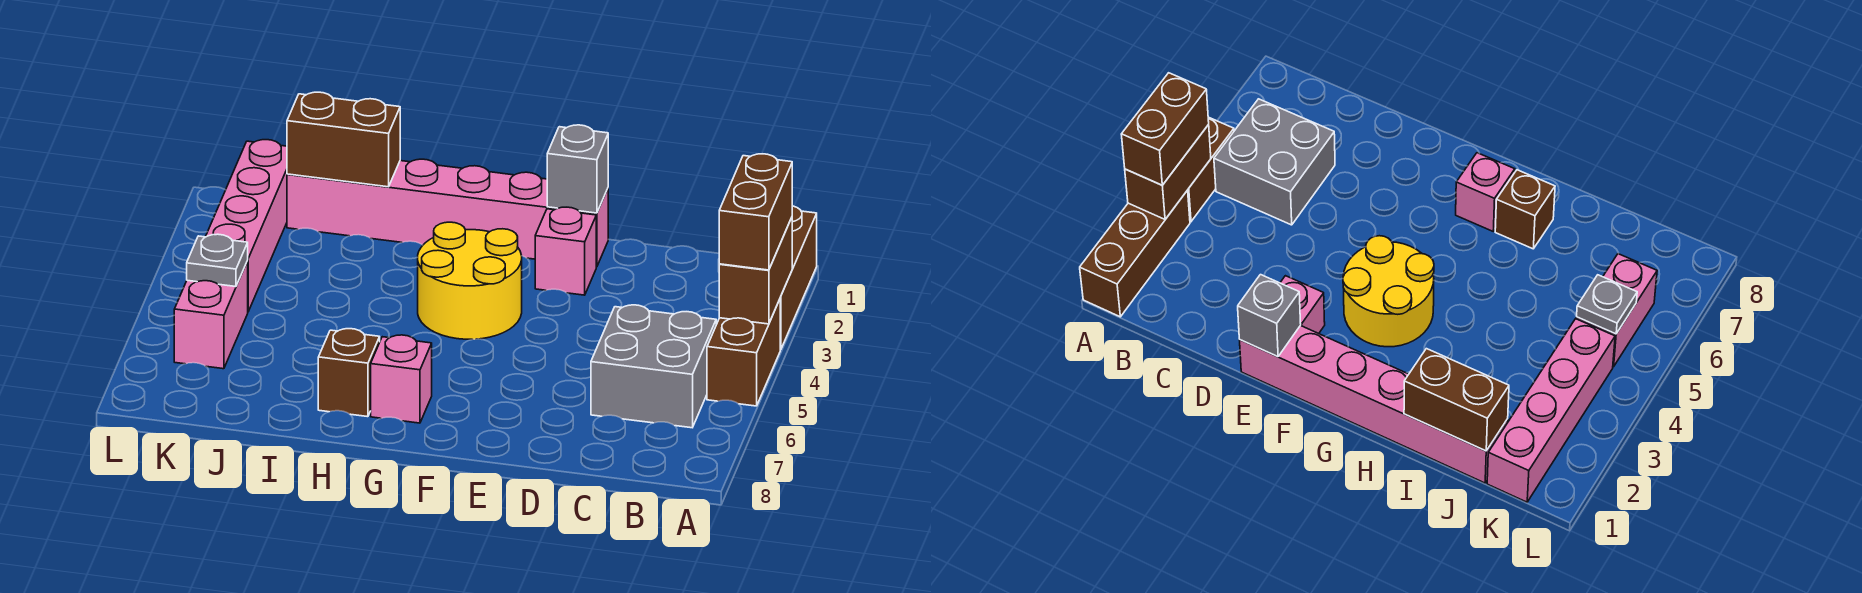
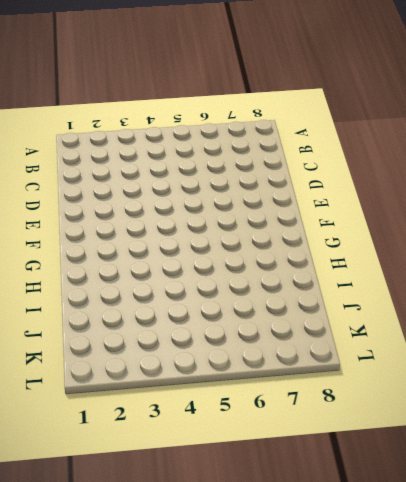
none -> brown brick A1:A3 level 1
none -> brown brick A4:A5 level 1
none -> grey brick B5:C6 level 1

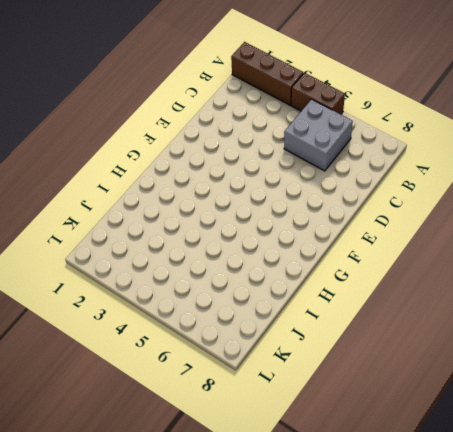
none -> pink brick E1:J1 level 1
none -> pink brick E2 level 1
none -> yellow round brick F3:G4 level 1

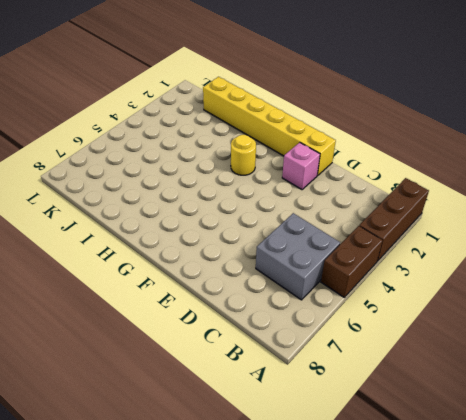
yellow brick E1:J1 level 1 -> pink brick E1:J1 level 1
yellow round brick G3 level 1 -> yellow round brick F3:G4 level 1
none -> pink brick G7 level 1
none -> brown brick H7 level 1
none -> pink brick K1:K4 level 1

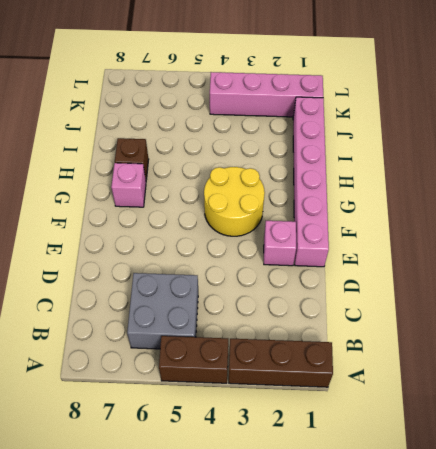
none -> pink brick K5:K6 level 1
none -> brown brick A3:A4 level 2
none -> grey brick E1 level 2

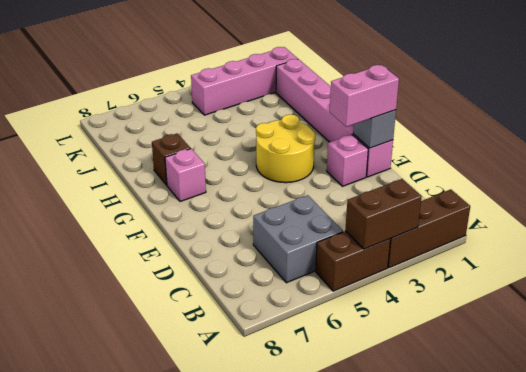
pink brick E1:E2 level 3 -> pink brick K5:K6 level 1
none -> brown brick I1:J1 level 2
none -> grey plate K5 level 2
none -> brown brick A3:A4 level 3

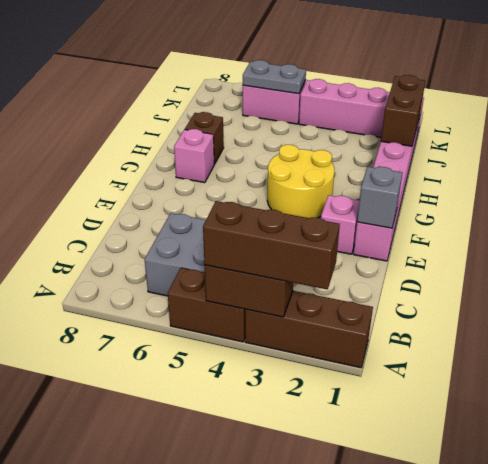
brown brick A2:A4 level 3 -> brown brick A3:A4 level 3
grey plate K5:K6 level 2 -> grey plate K5 level 2

